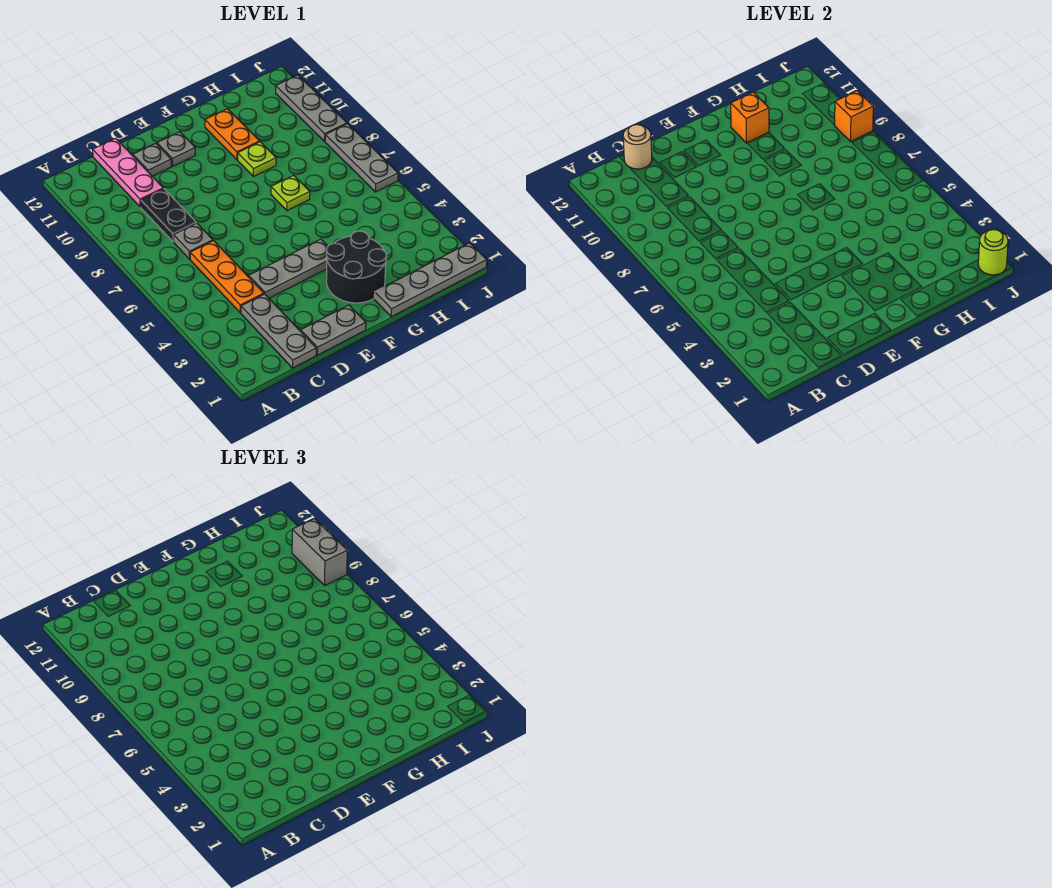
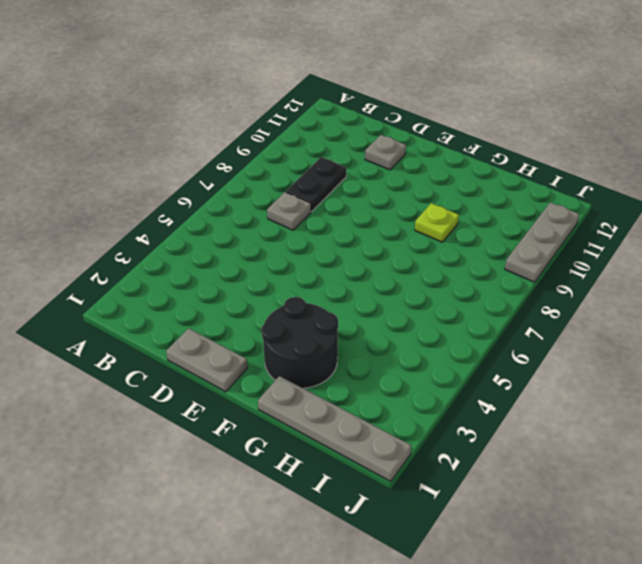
none -> grey plate C1:C3 level 1
none -> orange plate C4:C6 level 1
none -> pink plate C10:C12 level 1

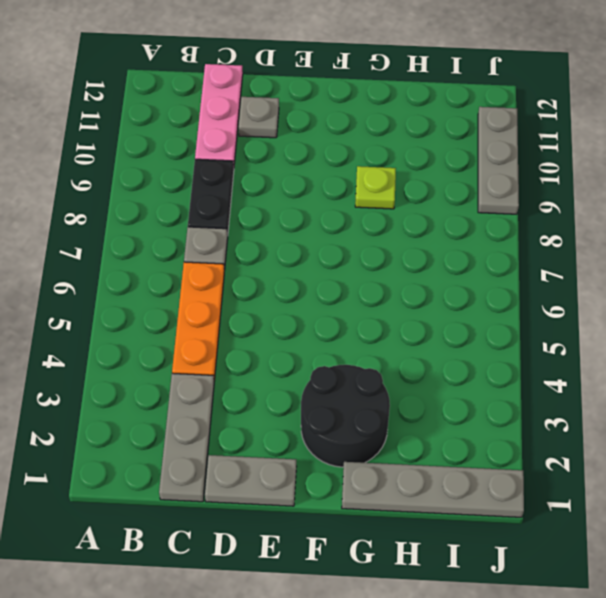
none -> grey plate D4:F4 level 1
none -> grey plate E11 level 1
none -> lime plate G7 level 1

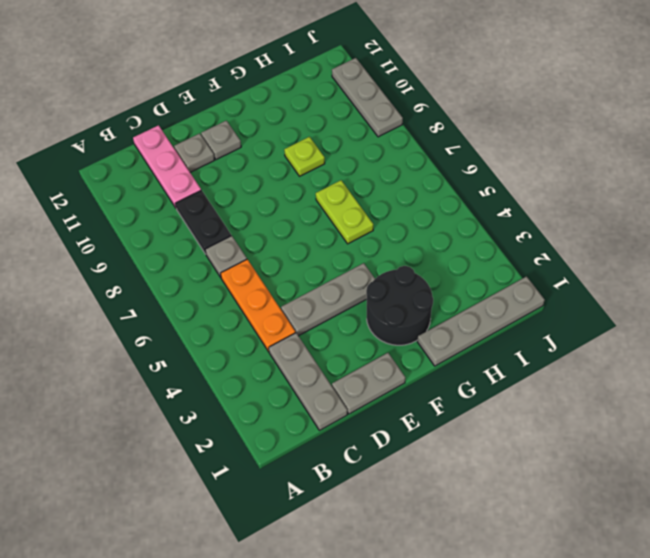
lime plate G6:G7 level 1 -> lime plate G7 level 1
none -> orange plate G10:G11 level 1
none -> grey plate J6:J8 level 1
none -> tan round brick C12 level 2

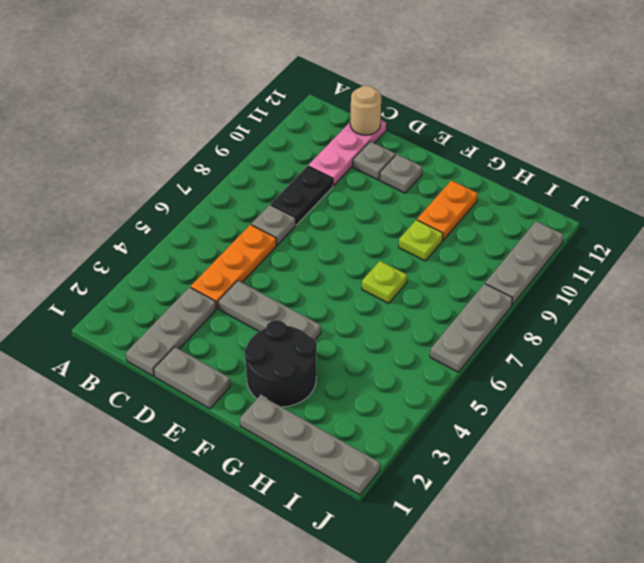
none -> orange brick G11 level 2
none -> lime round brick J1 level 2
none -> orange brick J9 level 2

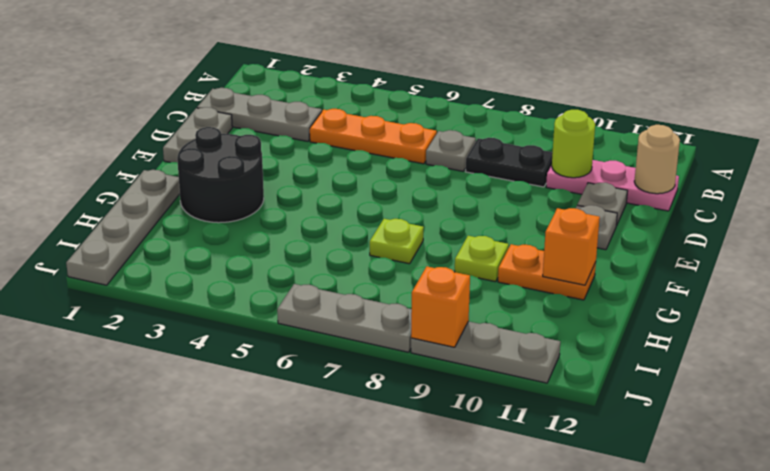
lime round brick C10 level 2 -> lime round brick J1 level 2
none -> grey plate D4:F4 level 1
none -> grey brick J9:J10 level 3

